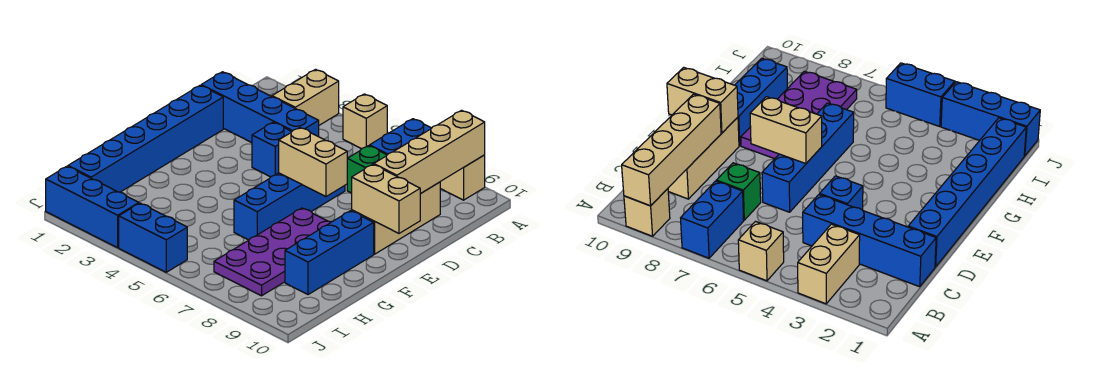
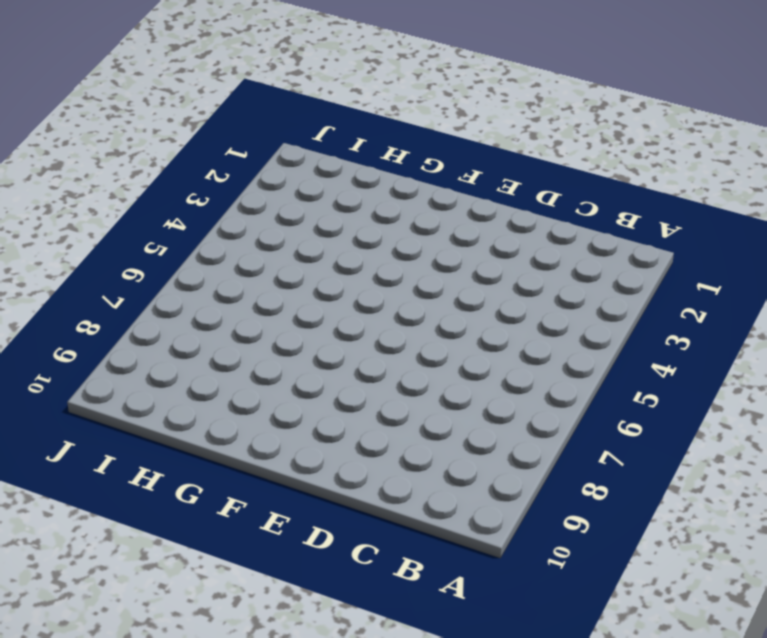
none -> tan brick A3:B3 level 1
none -> tan brick A5 level 1
none -> blue brick A7:B7 level 1

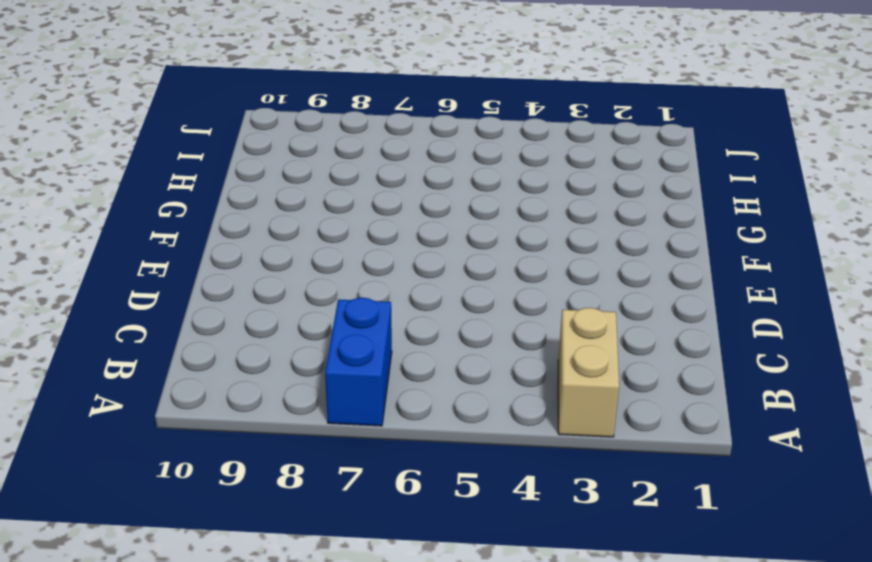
none -> tan brick A5 level 1
none -> tan brick A9 level 1
none -> blue brick C1:C4 level 1

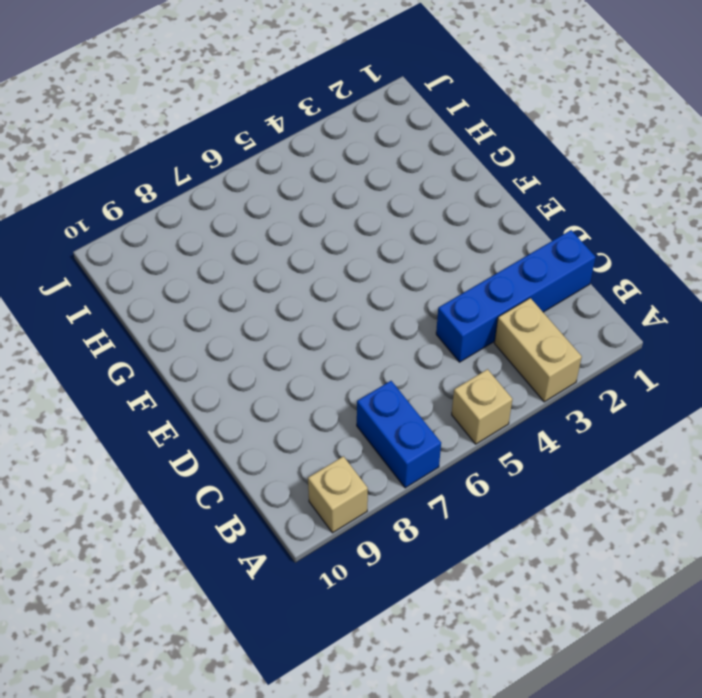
none -> green brick C7 level 1
none -> tan brick C9:E9 level 1
none -> blue brick D1:I1 level 1

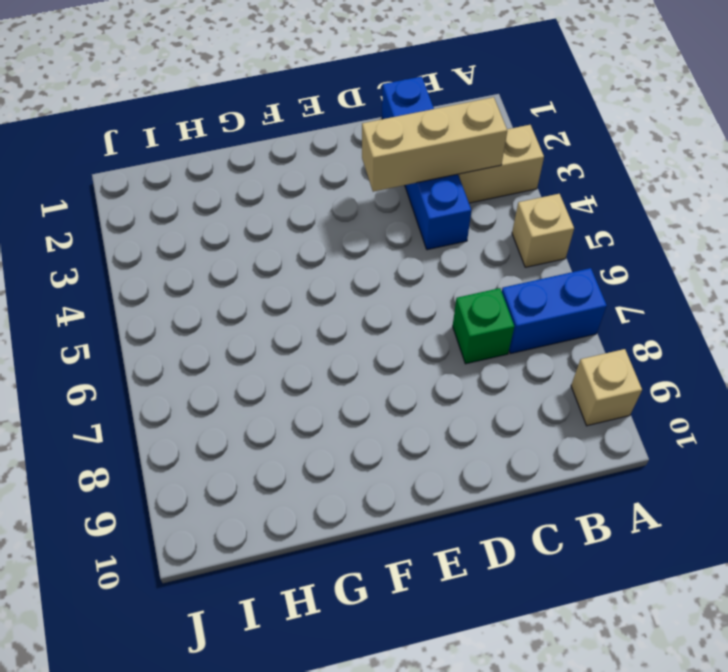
tan brick B3:D3 level 2 -> tan brick C9:E9 level 1
none -> blue brick D1:I1 level 1
none -> blue brick D4 level 1
none -> blue brick D6:G6 level 1

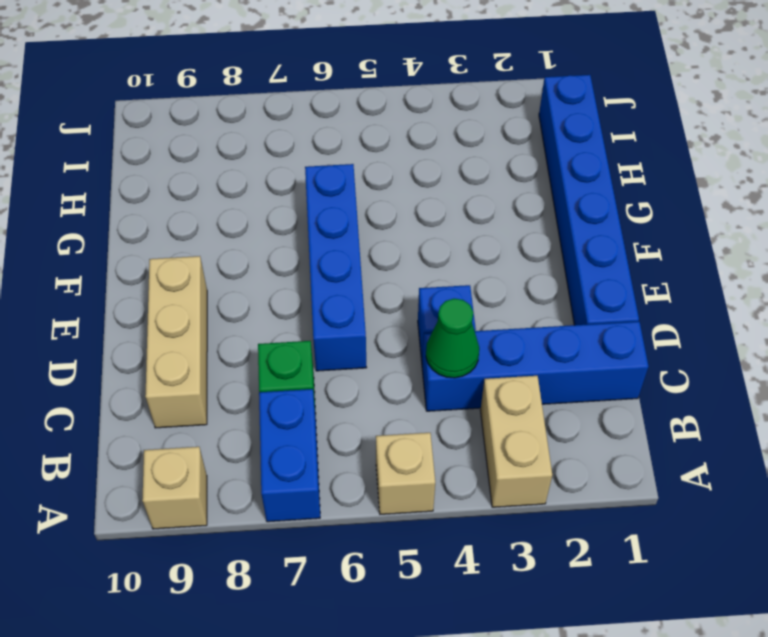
green cone C4 level 2 -> none
none -> purple plate F7:I8 level 1
none -> blue brick F9:H9 level 1
none -> blue brick J1:J3 level 1

